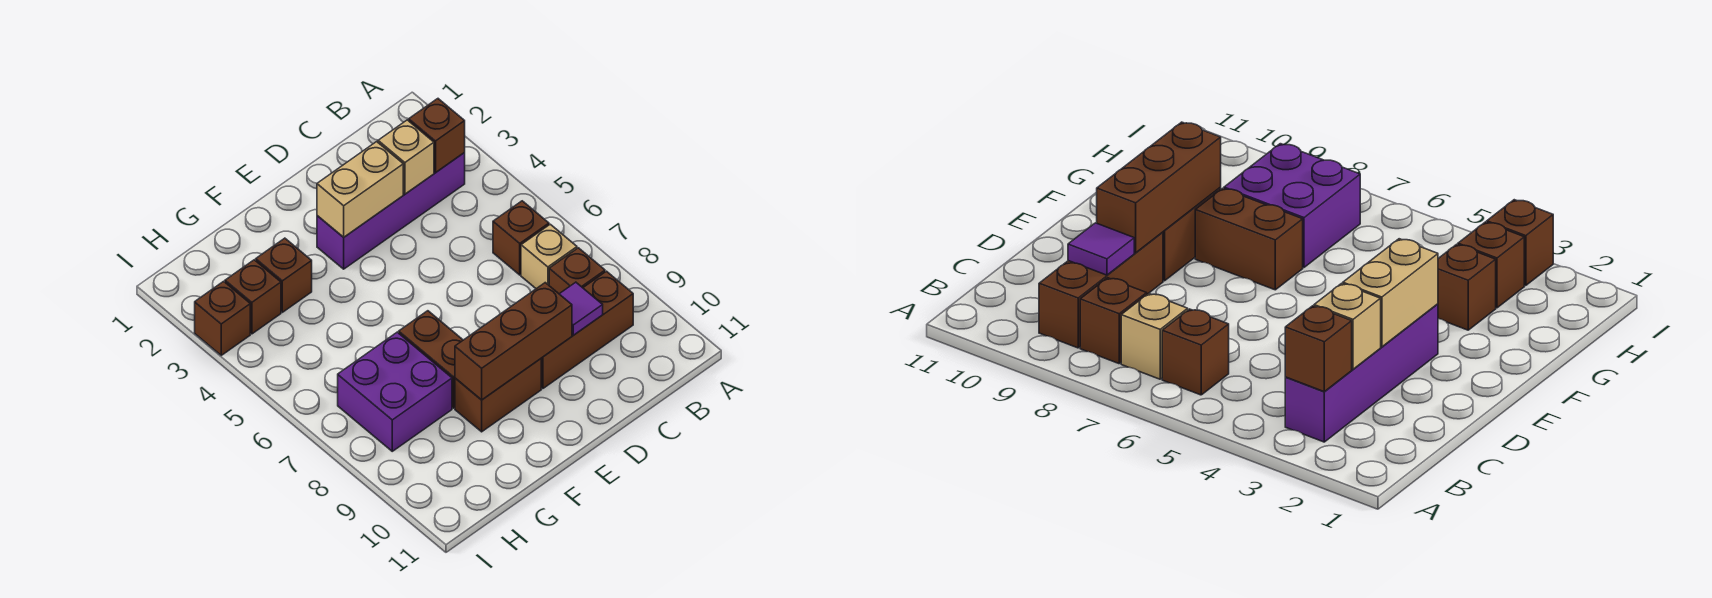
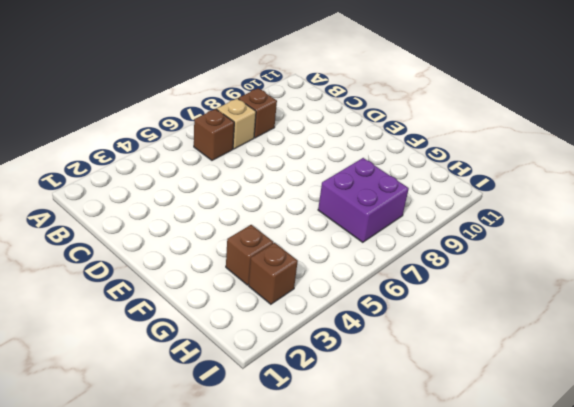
none -> purple brick B3:E3 level 1
none -> brown brick B9:D9 level 1
none -> brown brick E9:F9 level 1

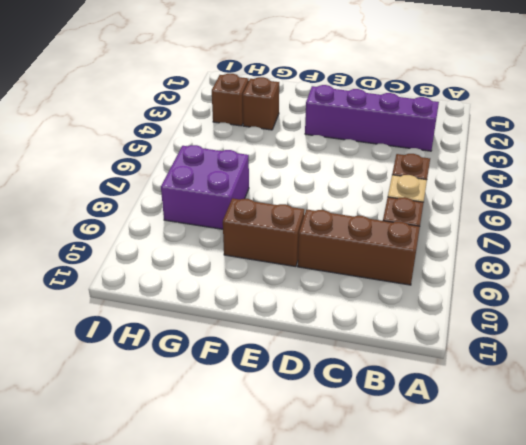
none -> brown brick F7:F8 level 1
none -> brown brick I3 level 1
none -> brown brick B3 level 2

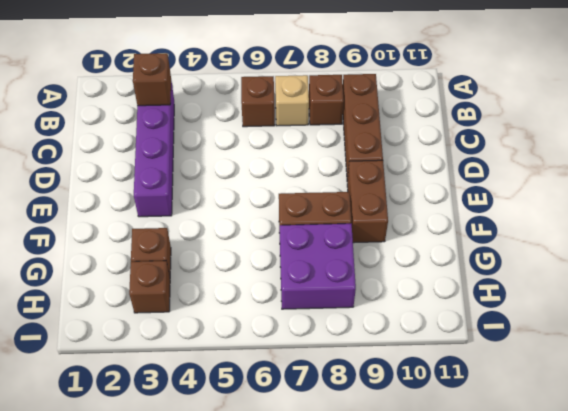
none -> brown brick I3 level 1
none -> tan brick C3 level 2
none -> purple tile C9 level 2

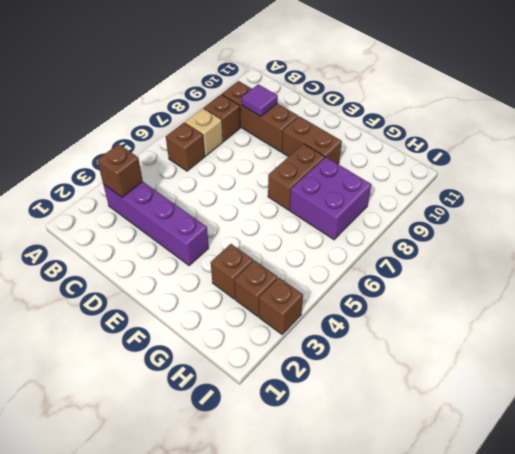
none -> tan brick C3 level 2
none -> tan brick D3:E3 level 2
none -> brown brick D9:F9 level 2

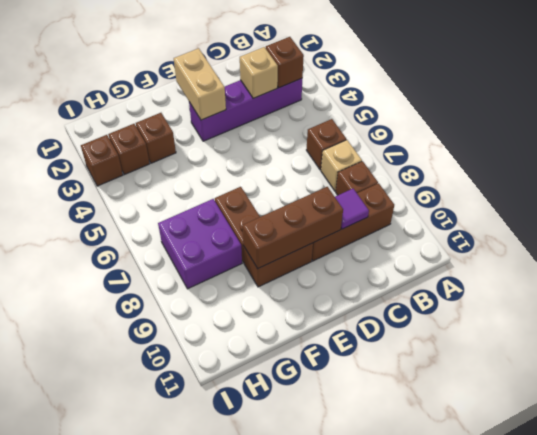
tan brick E2:E3 level 2 -> tan brick D3:E3 level 2

